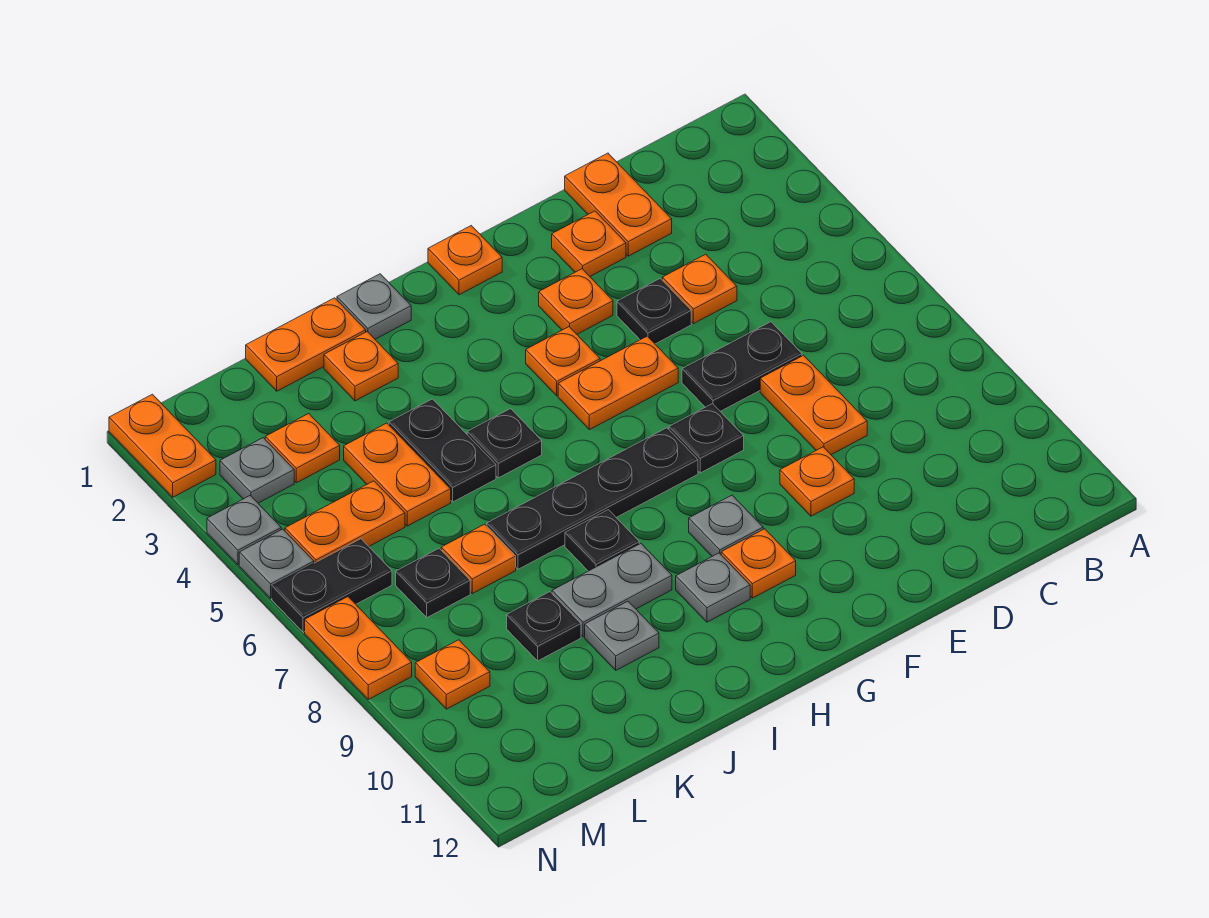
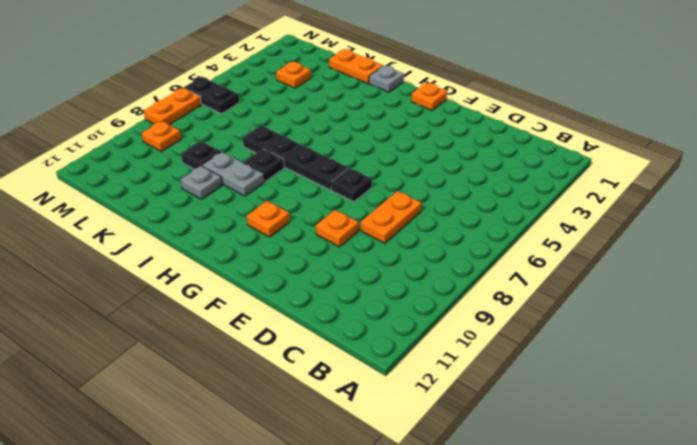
none -> orange plate D1:D2 level 1
none -> orange plate D4 level 1
none -> black plate D6:E6 level 1
none -> orange plate E2 level 1

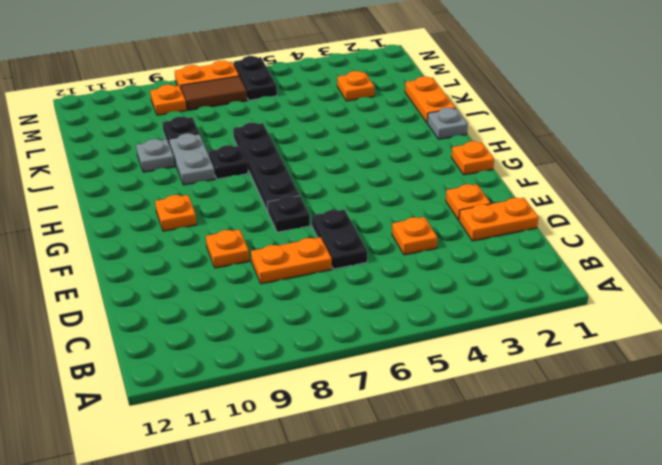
brown tile M7:M8 level 1 -> none
none -> black plate E4 level 1
none -> orange plate F3 level 1
none -> orange plate F5:G5 level 1
none -> orange plate G4 level 1

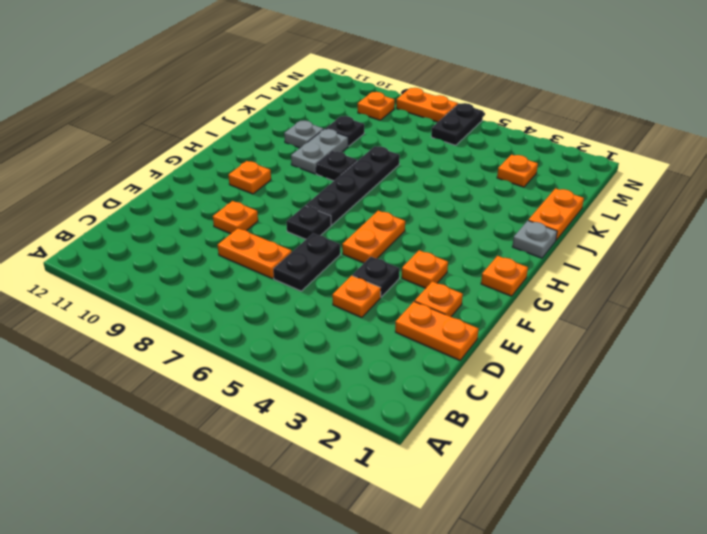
none -> orange plate G4 level 1
none -> grey plate G9 level 1
none -> grey plate H10 level 1
none -> black plate I5 level 1

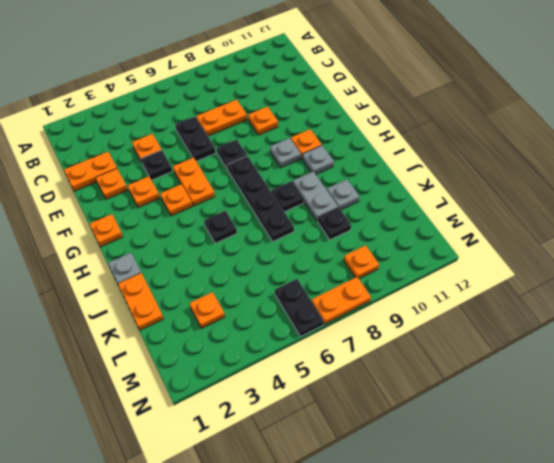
none -> orange plate J2 level 1
none -> black plate J4:J5 level 1
none -> orange plate K4:K5 level 1
none -> orange plate K7 level 1

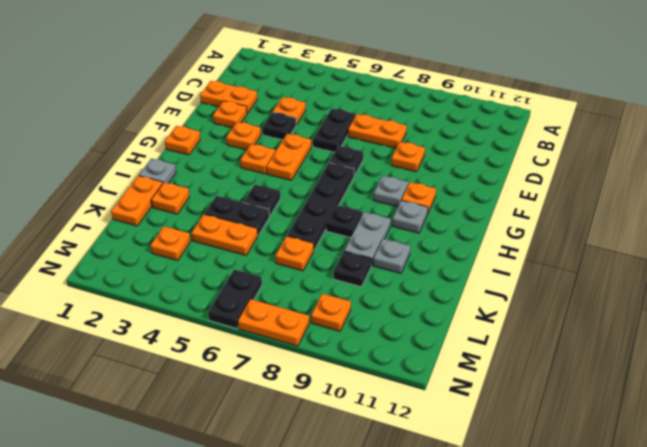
none -> orange plate L5:M5 level 1
none -> black plate L7 level 1
none -> grey plate M3 level 1
none -> orange plate N1:N2 level 1

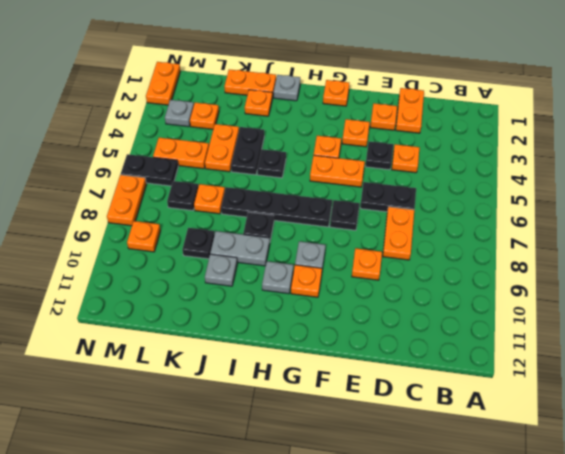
none -> grey plate N4 level 1
none -> grey plate N5 level 1

